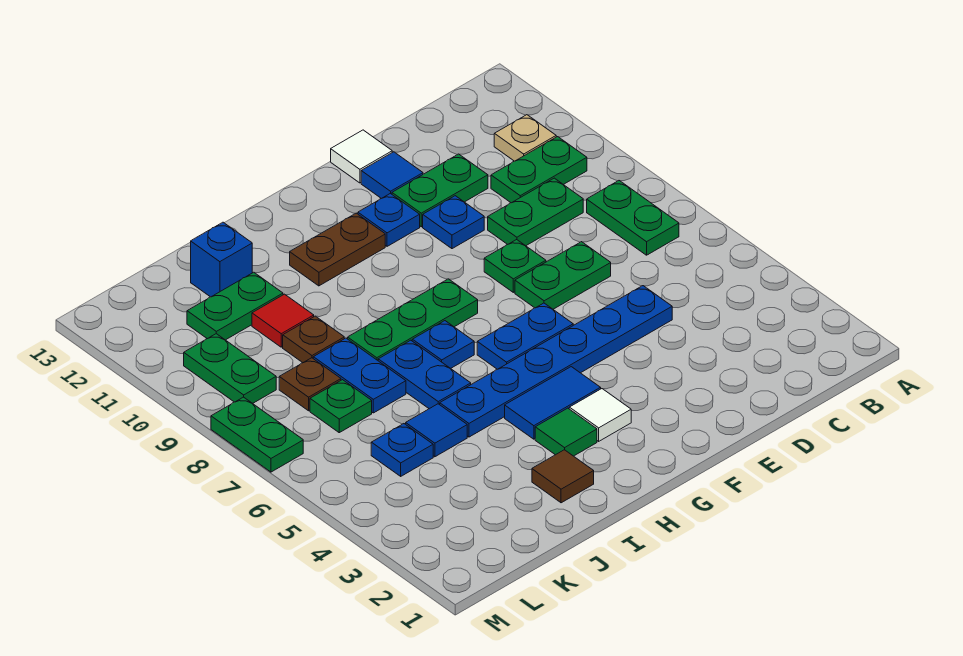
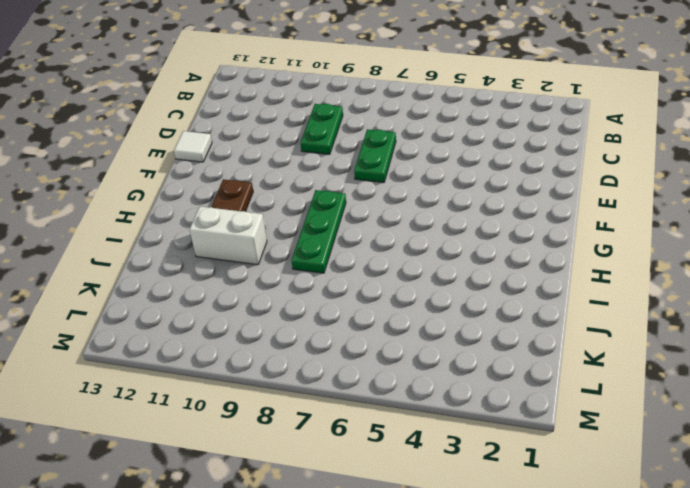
white brick I10:I11 level 1 -> none
none -> green plate B7:B8 level 1
none -> green plate B10:C10 level 1
none -> tan plate B11 level 1
none -> blue plate D5:I5 level 1

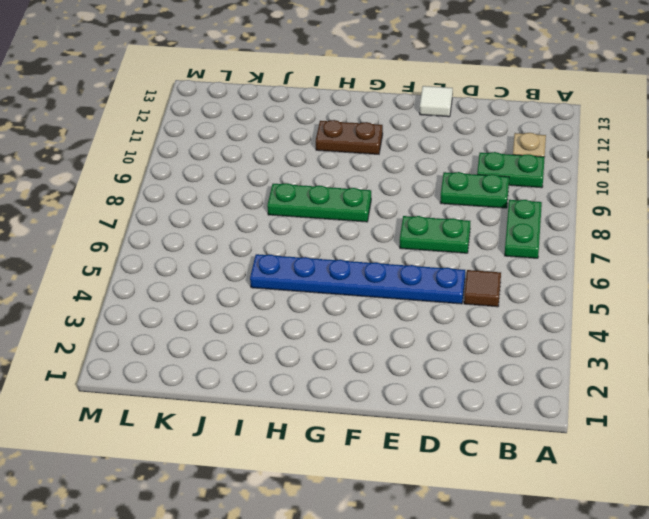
brown tile C5 level 1 -> brown tile I2 level 1
none -> green plate D11:E11 level 1
none -> green plate E8 level 1
none -> blue plate E10 level 1
none -> blue tile E12 level 1

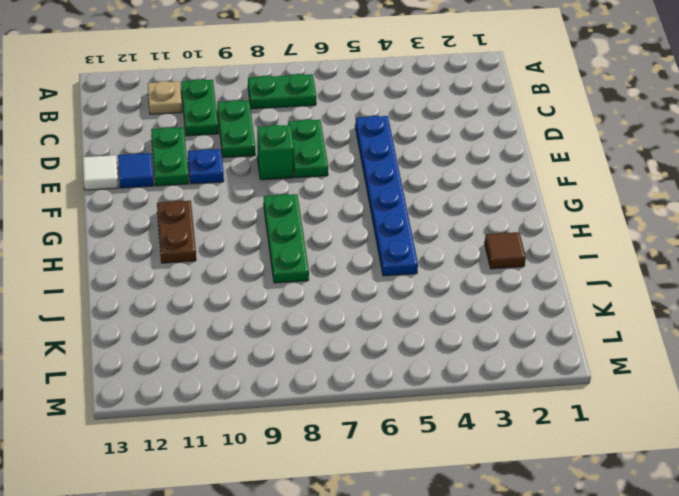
green brick E8 level 1 -> green plate E8 level 1
none -> blue plate F6:G6 level 1
none -> blue plate F11 level 1
none -> white tile G3 level 1
none -> blue tile G4:H4 level 1

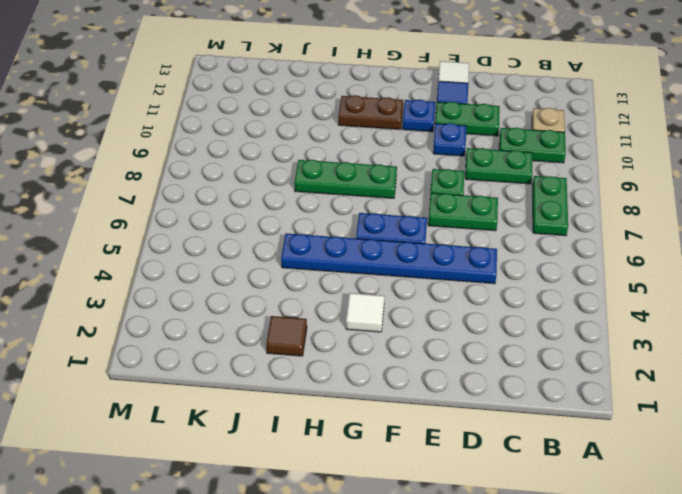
none -> blue tile G4:H4 level 1
none -> green tile H3 level 1
none -> blue plate H7 level 1
none -> blue plate I6:I7 level 1

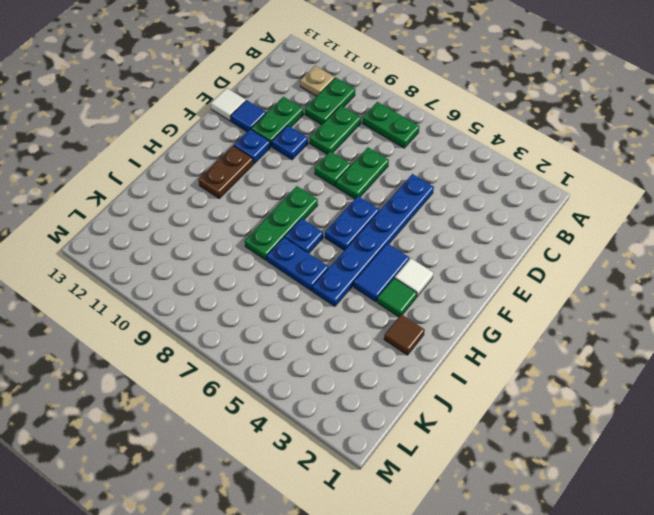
none -> blue tile J5 level 1
none -> blue plate J7:J8 level 1
none -> brown plate J9 level 1
none -> red tile J10 level 1

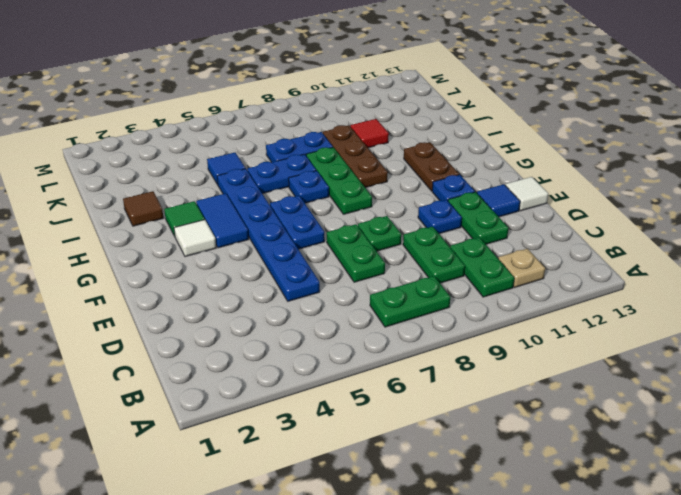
brown plate H9:J9 level 1 -> brown plate J9 level 1
none -> green plate J11:K11 level 1
none -> blue brick J12 level 1
none -> blue plate K5 level 1
none -> green plate K7 level 1

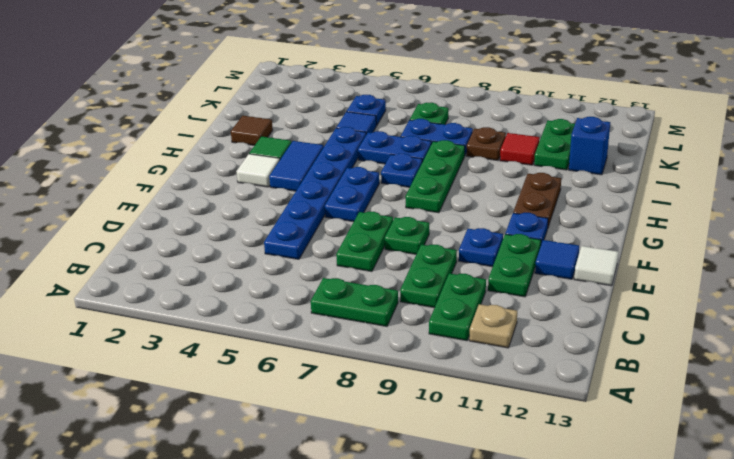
none -> brown plate K8 level 1
none -> green plate L9:L10 level 1
none -> green plate M7:M8 level 1

